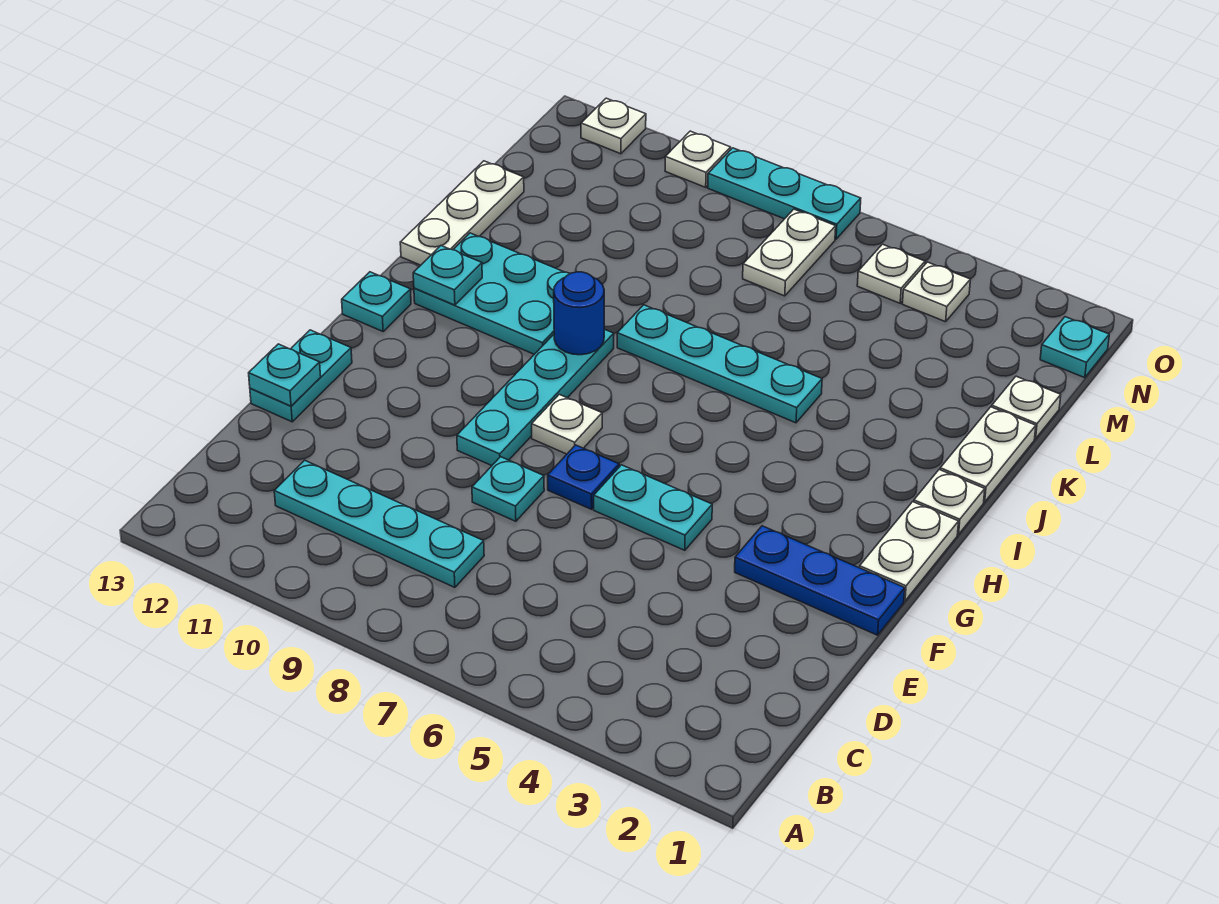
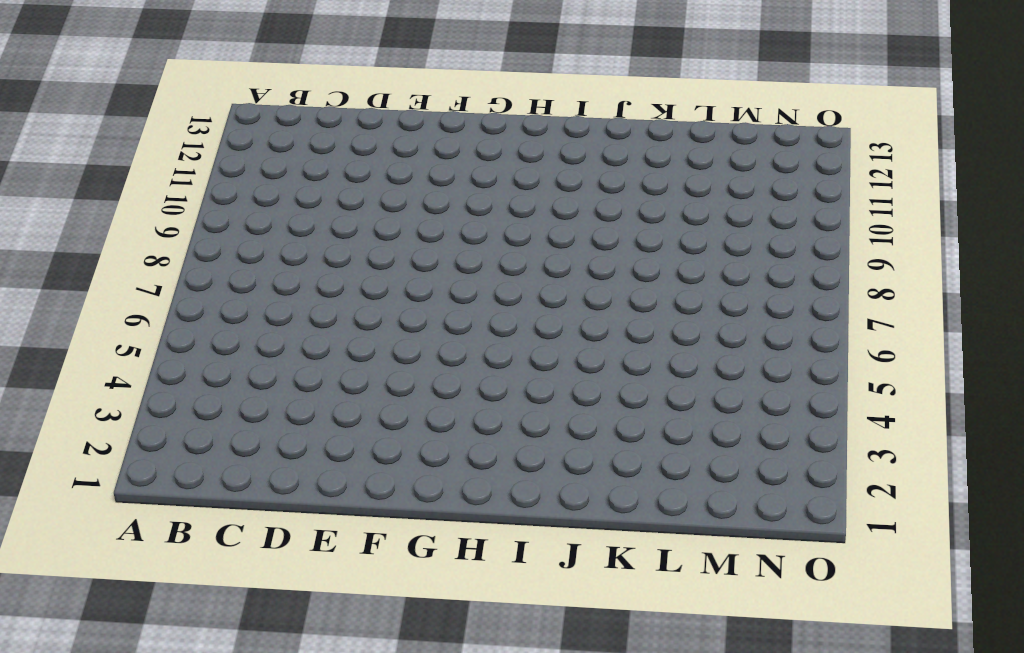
none -> cyan plate C8:C11 level 1
none -> cyan plate E8 level 1
none -> cyan plate E13:F13 level 1

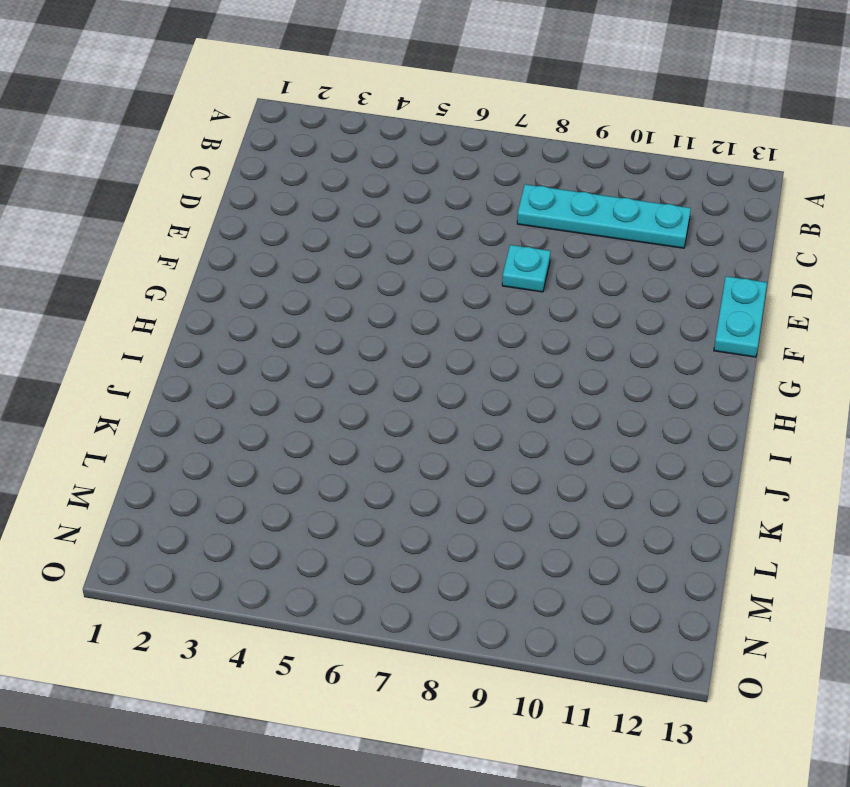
none -> blue plate F1:F3 level 1
none -> cyan plate F5:F6 level 1
none -> blue plate F7 level 1

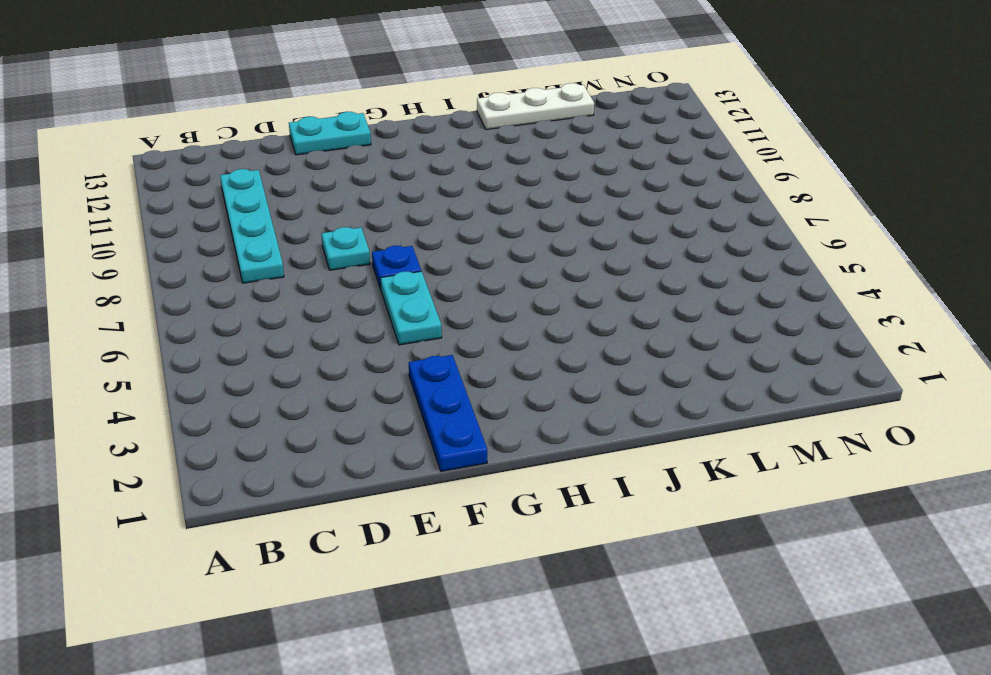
none -> cyan plate F9:I9 level 1
none -> white plate G1:H1 level 1
none -> white plate G8 level 1

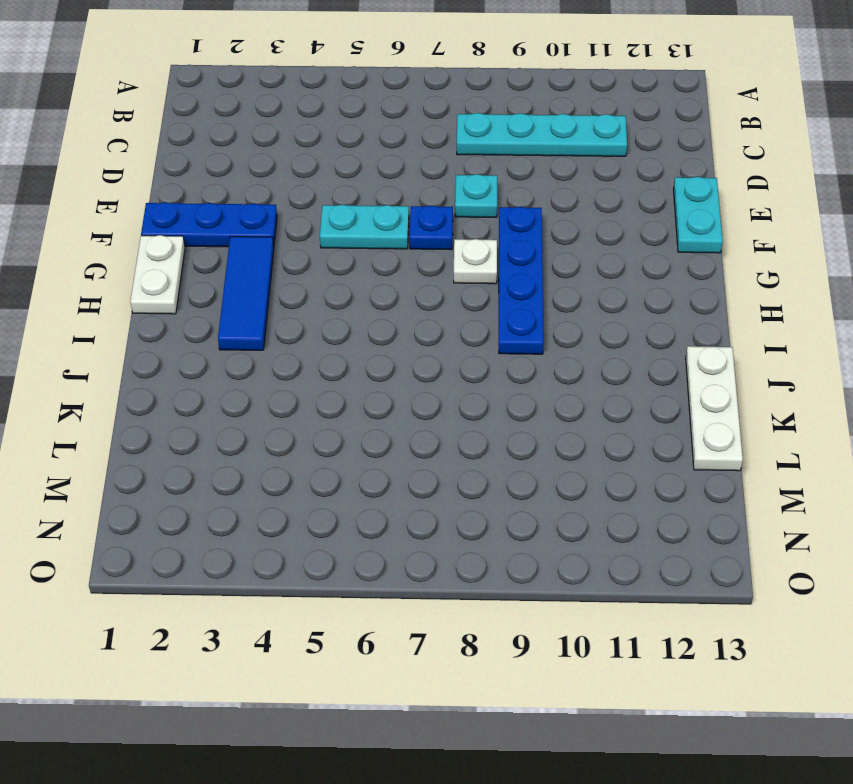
blue plate F9:I9 level 1 -> cyan plate F9:I9 level 1
blue tile G3:I3 level 1 -> none
none -> cyan plate H13 level 1
none -> white plate I1 level 1
none -> cyan plate I10:J12 level 1

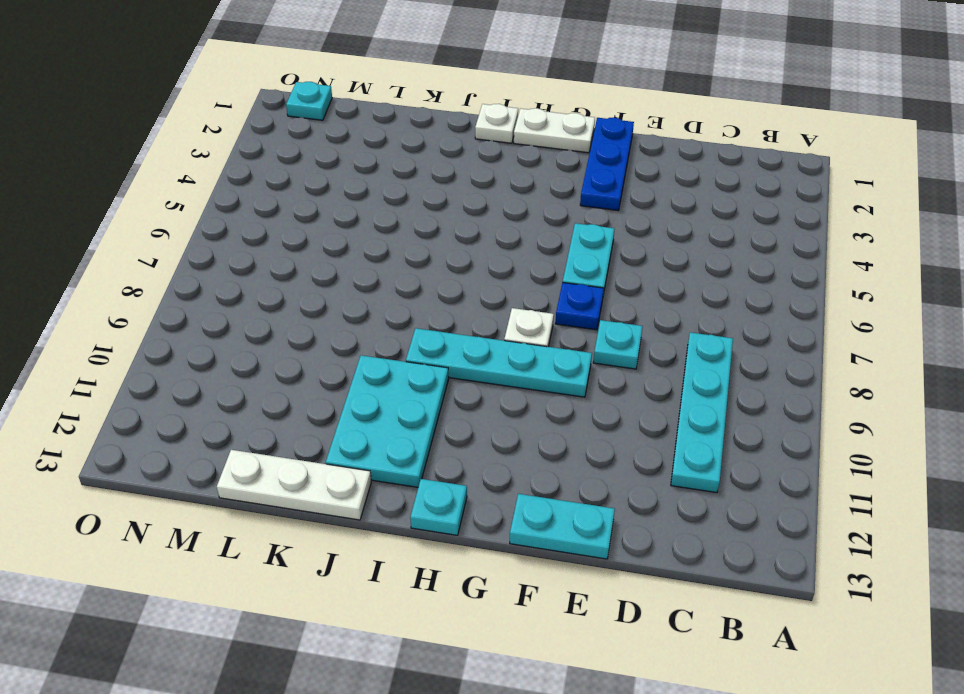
none -> white plate J1:K1 level 1
none -> cyan plate J5:J8 level 1
none -> white plate L1 level 1

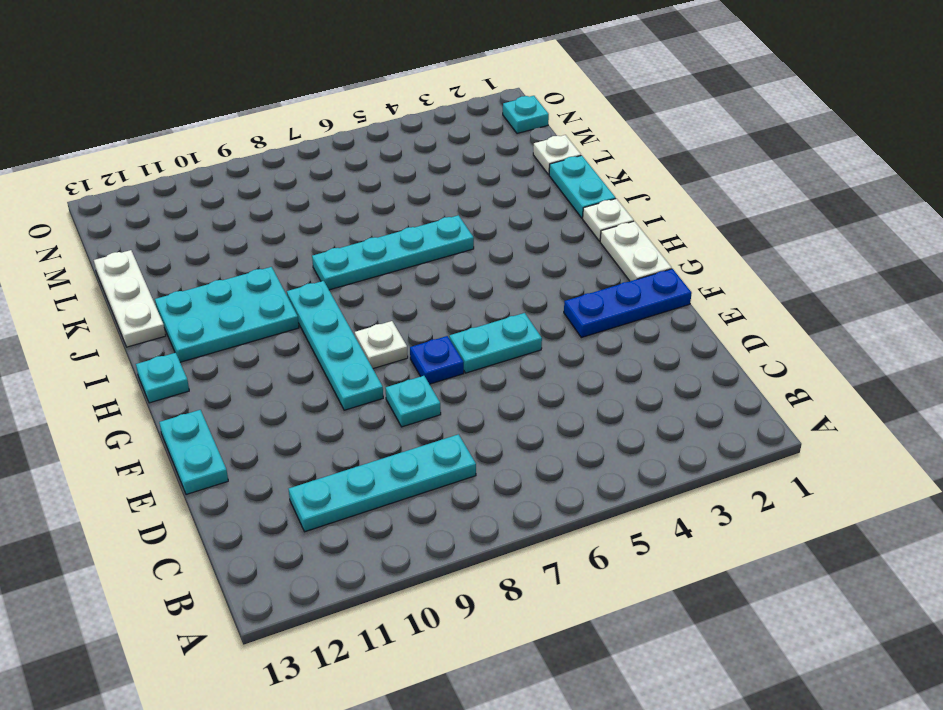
cyan plate J1:K1 level 1 -> white plate J1:K1 level 1
none -> white plate M7:N7 level 1
none -> white plate N4 level 1
none -> white plate N5 level 1

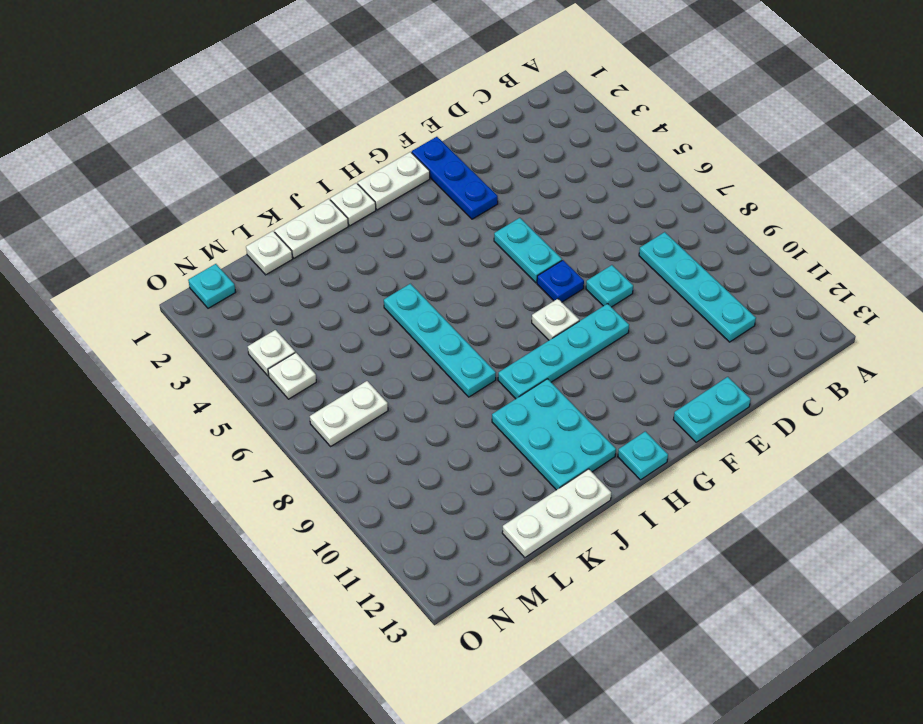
none -> cyan plate O7:O9 level 1
none -> white plate O10 level 1
none -> white plate O12 level 1

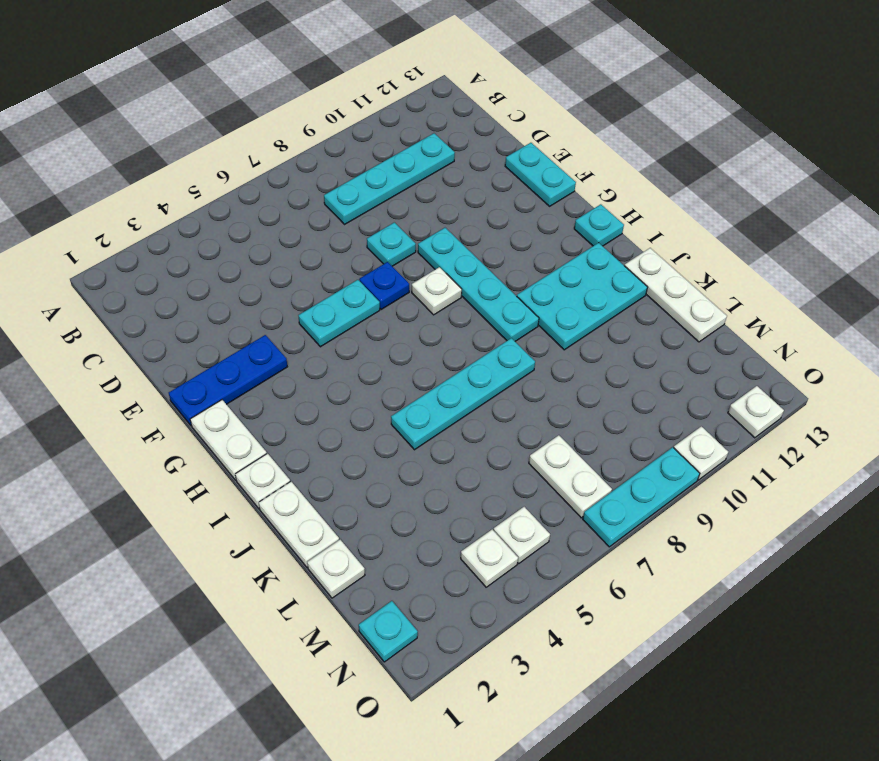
none -> cyan plate E13 level 2
none -> blue round brick I9 level 2
none -> cyan plate I12 level 2

